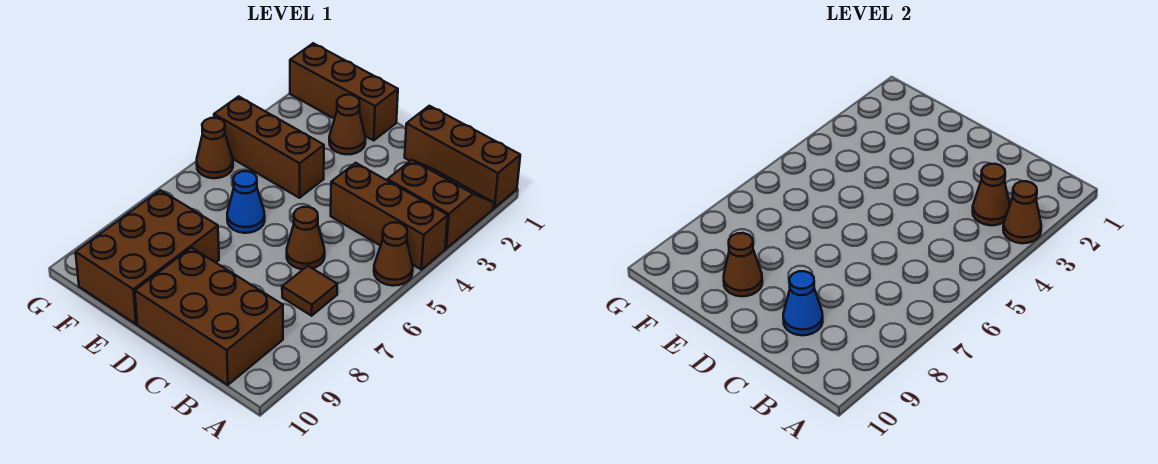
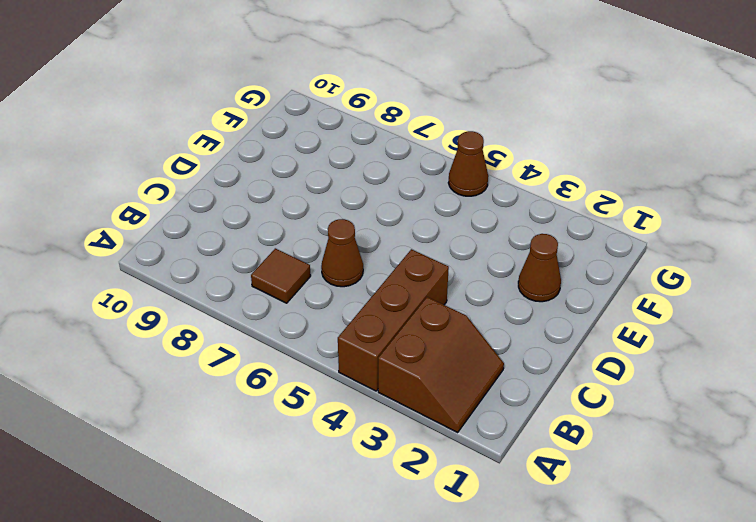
none -> brown brick A1:C1 level 1
none -> brown cone A5 level 1
none -> brown brick B9:D10 level 1

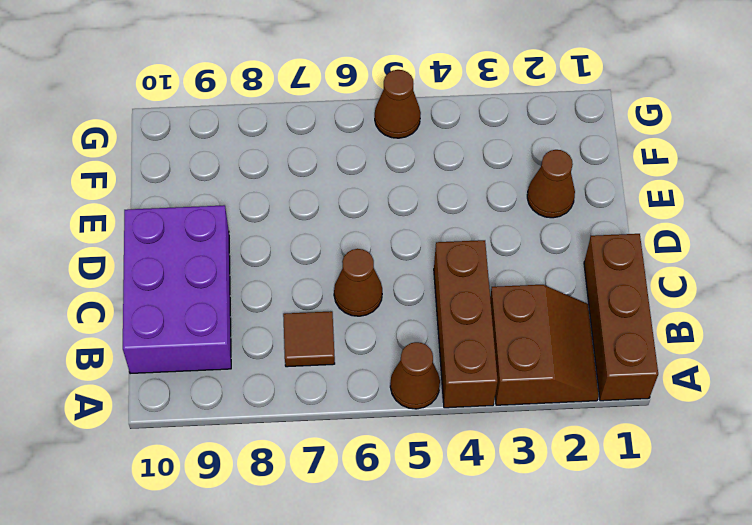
purple brick B9:D10 level 1 -> brown brick B9:D10 level 1
none -> brown brick E1:G1 level 1
none -> brown brick E4:G4 level 1
none -> blue cone E6 level 1

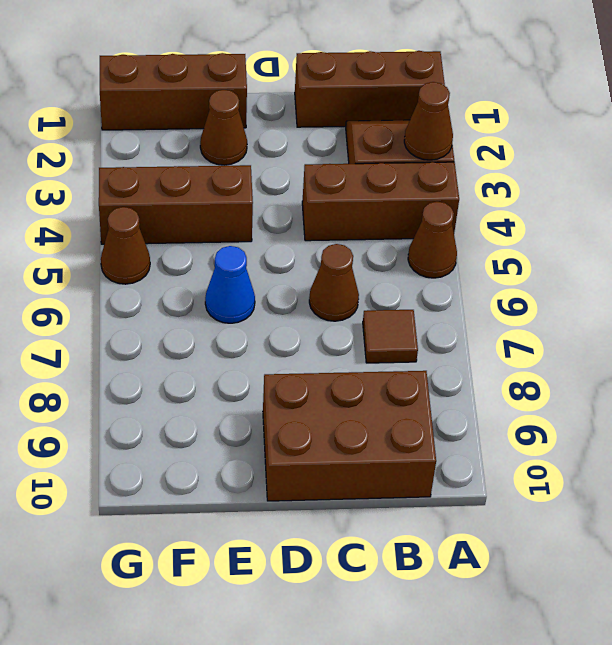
none -> brown brick E8:F10 level 1
none -> brown cone B3 level 2
none -> blue cone C9 level 2

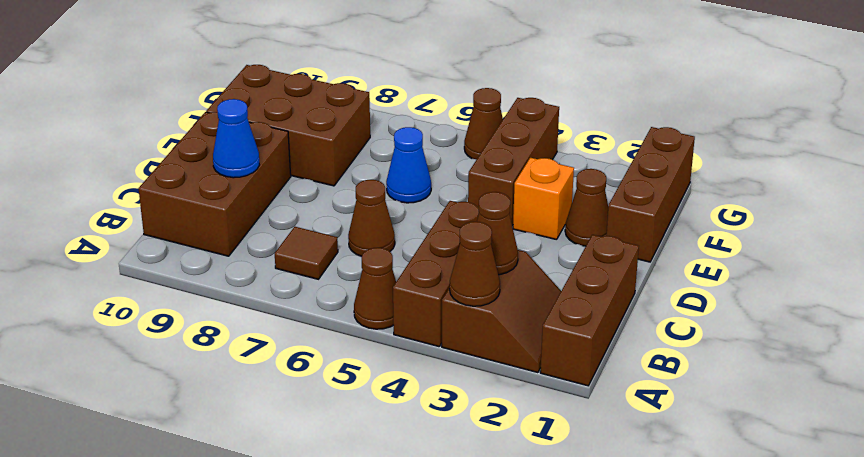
orange brick E3 level 1 -> none
none -> brown cone E9 level 2

